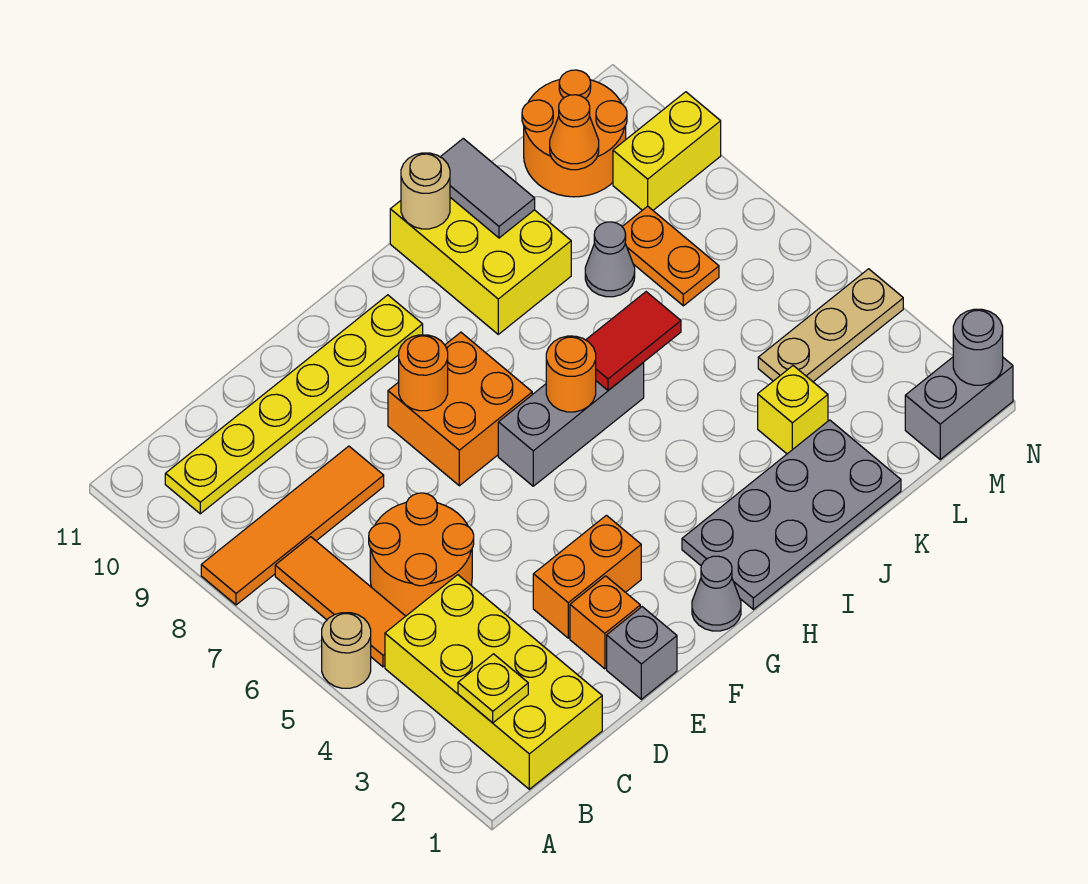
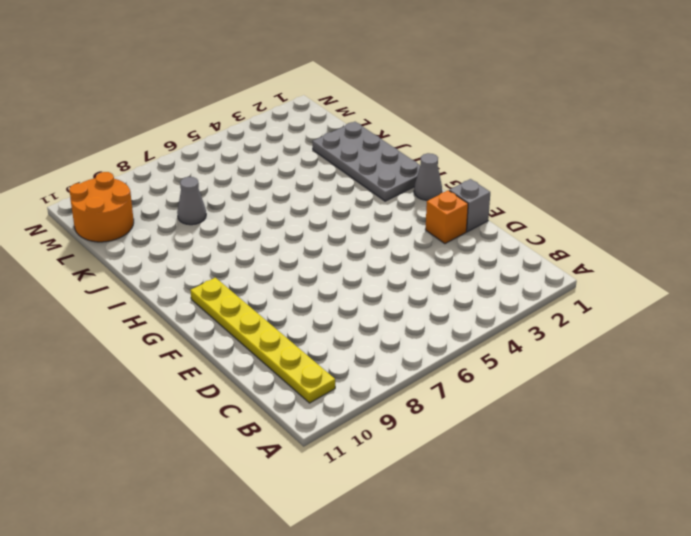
none -> tan round brick A5 level 1
none -> orange tile A8:D8 level 1
none -> yellow brick B1:C4 level 1

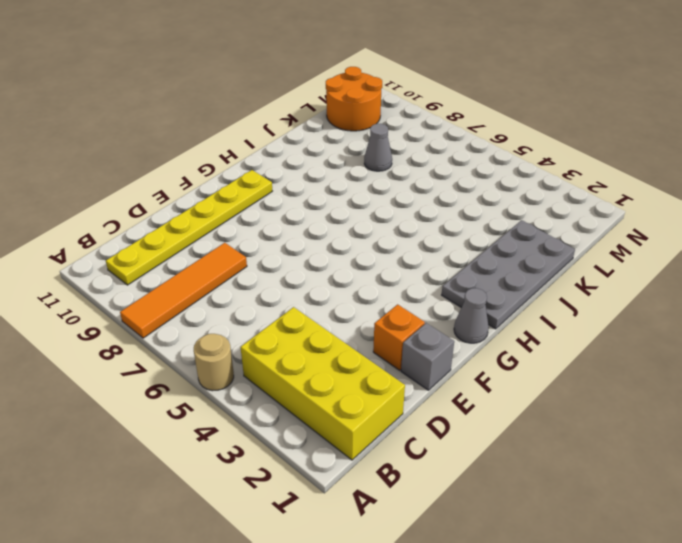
none -> orange tile B5:B7 level 1
none -> orange round brick C5:D6 level 1
none -> orange brick E3:F3 level 1

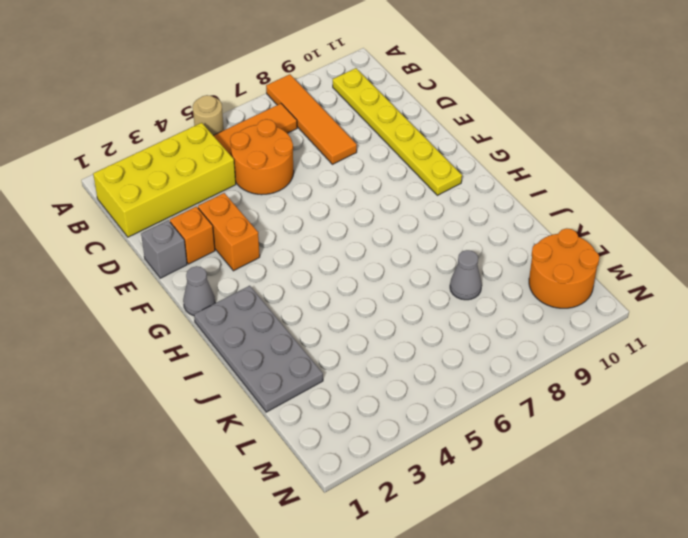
none -> orange brick F7:G8 level 1
none -> grey brick G6:I6 level 1
none -> yellow brick I9:J11 level 1

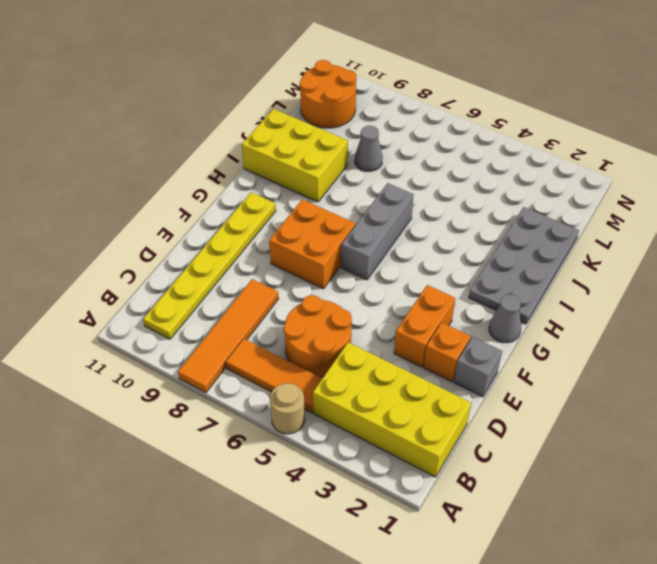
none -> yellow brick K3 level 1
none -> tan plate L4:N4 level 1
none -> orange plate L7:L8 level 1

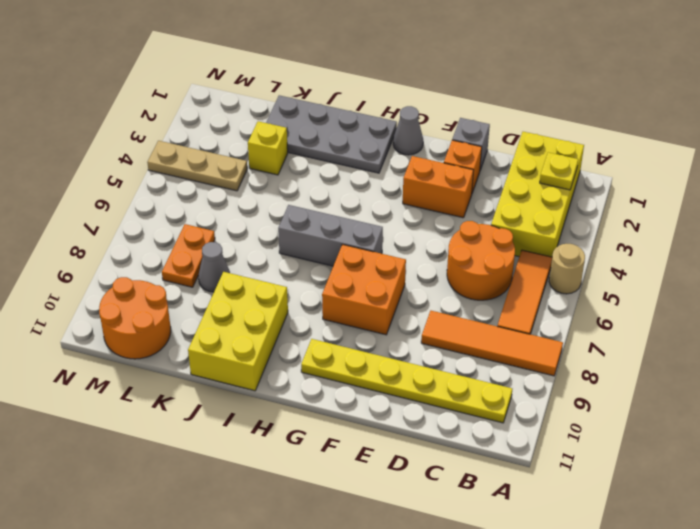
none -> grey brick M1:N1 level 1
none -> yellow brick M9:N9 level 1
none -> orange round brick F8 level 2

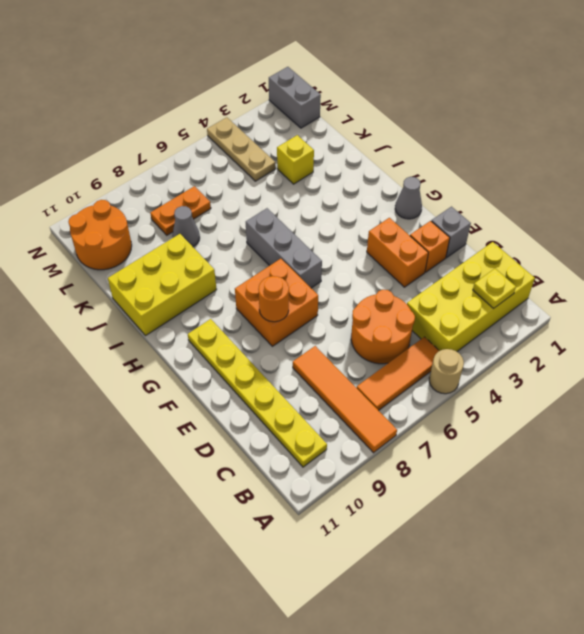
none -> grey plate H1:K2 level 1
none -> yellow brick M9:N9 level 1
none -> orange round brick H6 level 2

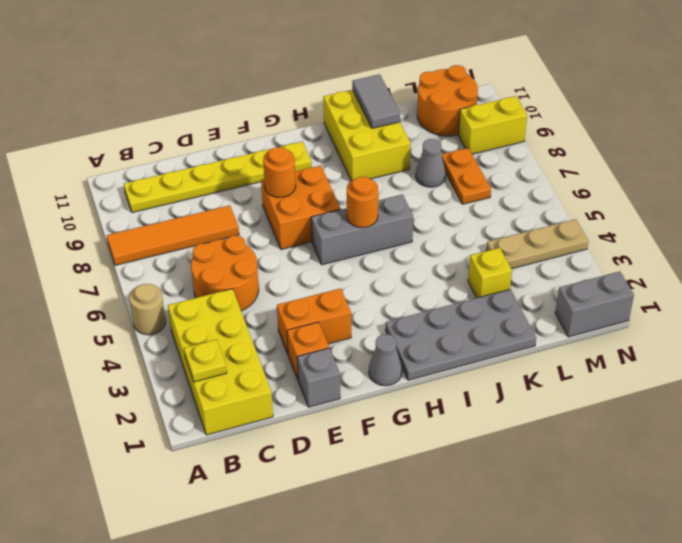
none -> orange tile B5:B7 level 1
none -> red tile I6:J6 level 2
none -> tan round brick I11 level 2

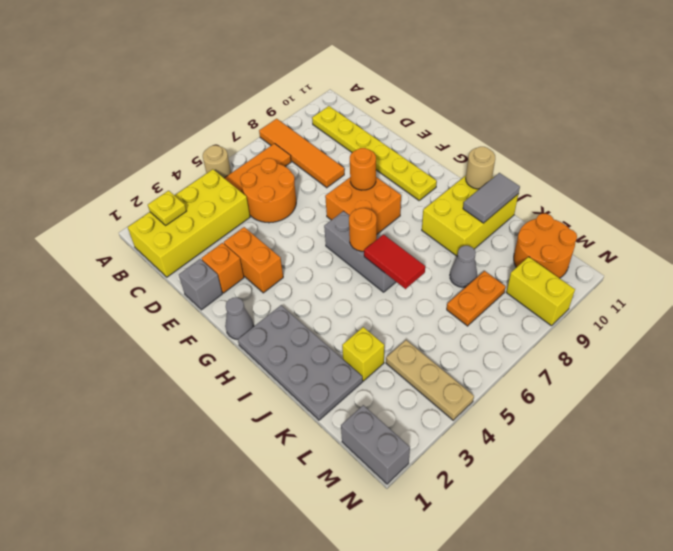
none -> orange cone L10 level 2
none -> grey round brick N1 level 2

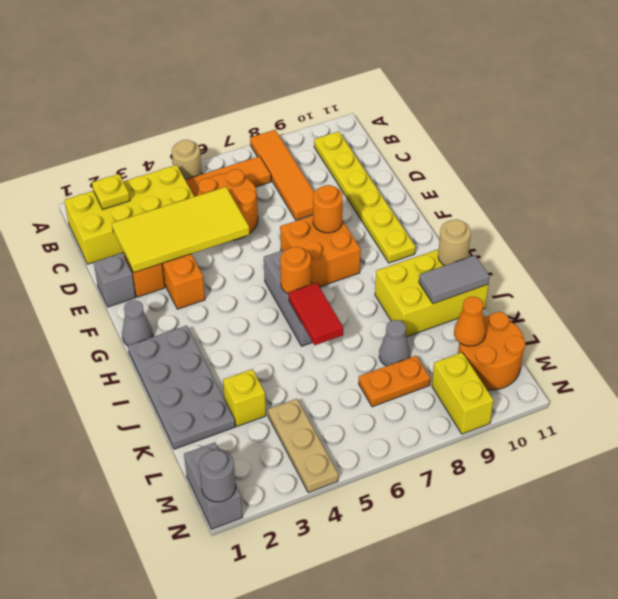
yellow tile D2:E5 level 2 -> none

